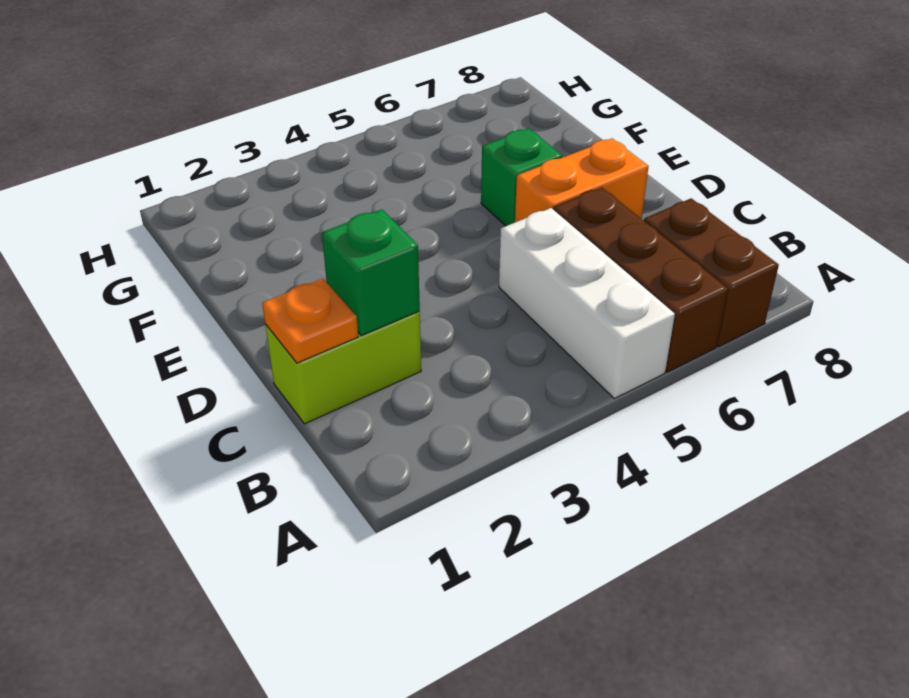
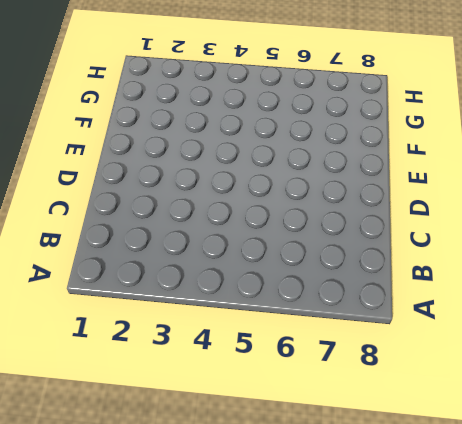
none -> white brick A5:C5 level 1
none -> brown brick A6:C6 level 1

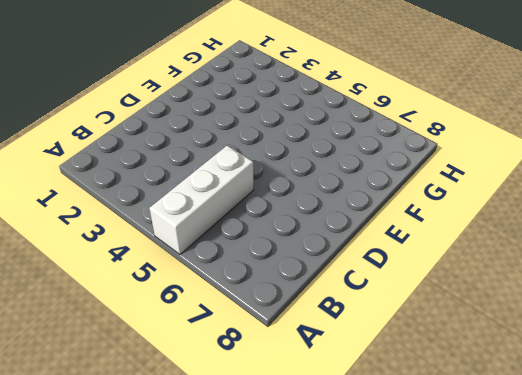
none -> brown brick A6:C6 level 1
none -> brown brick A7:B7 level 1

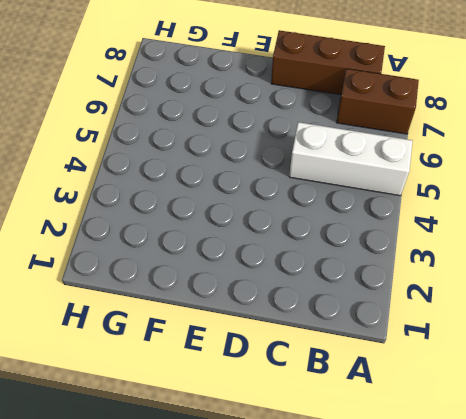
brown brick B8:D8 level 1 -> brown brick A6:C6 level 1
none -> lime brick C1:C2 level 1
none -> orange brick D6:D7 level 1

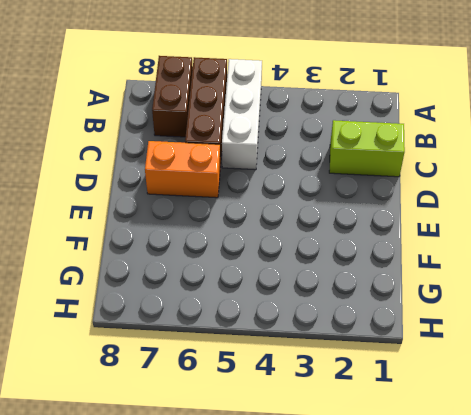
none -> green brick E6 level 1
none -> orange plate C1 level 2

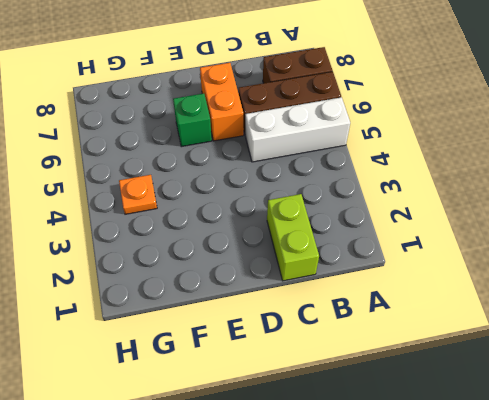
orange plate G4 level 1 -> orange plate C1 level 2
none -> green brick C2 level 2

